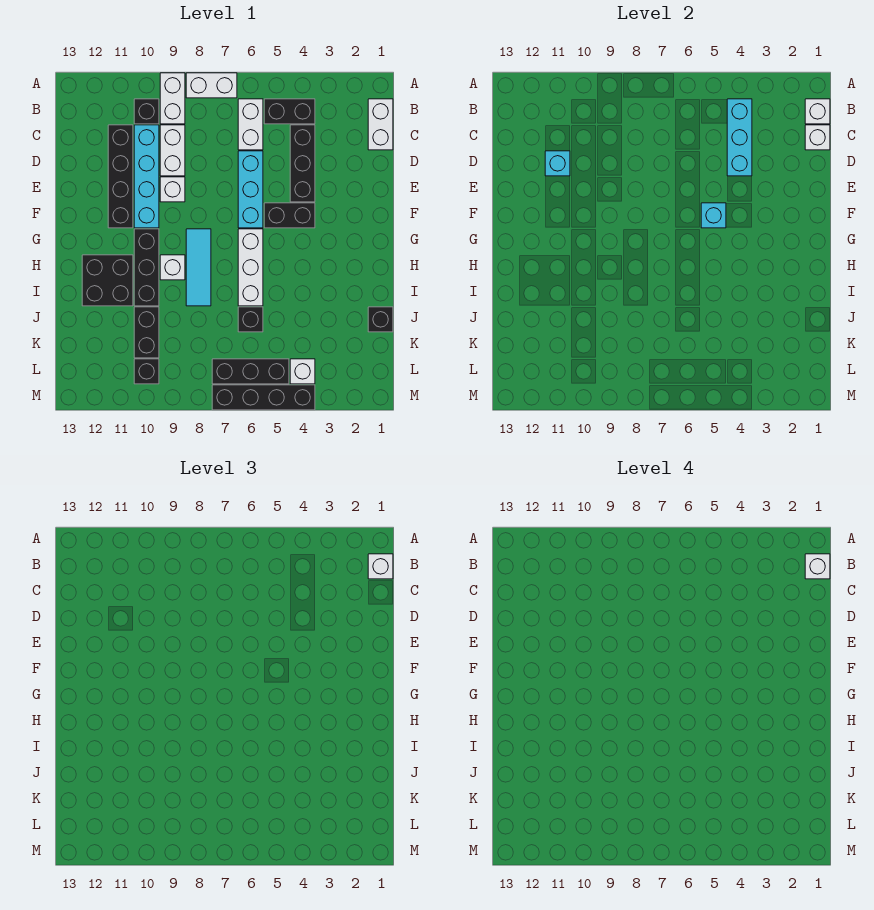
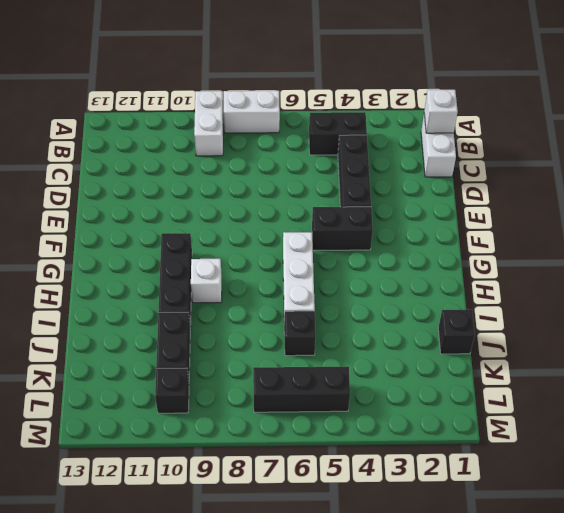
none -> white brick B6:C6 level 1
none -> black brick B10 level 1
none -> white brick C9:D9 level 1
none -> cyan brick C10:F10 level 1

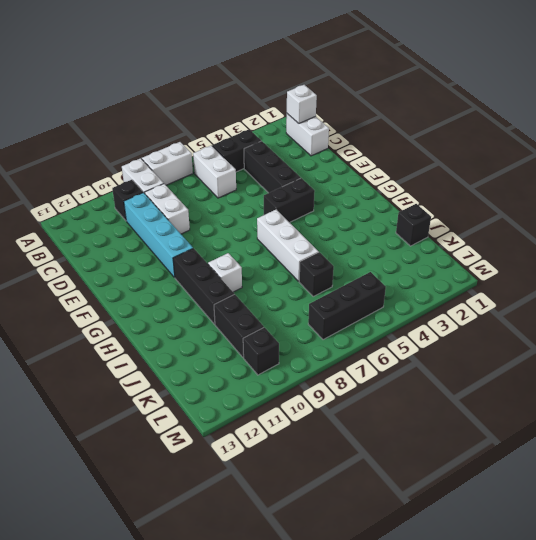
none -> black brick C11:F11 level 1
none -> cyan brick D6:F6 level 1
none -> white brick E9 level 1
none -> cyan tile G8:I8 level 1

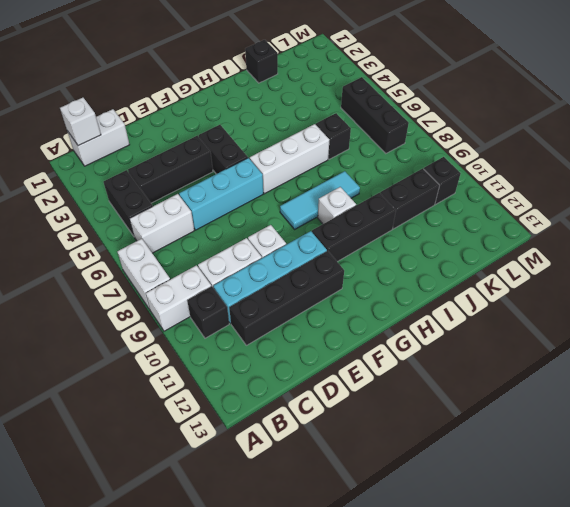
none -> black brick H11:I12 level 1
none -> white brick L4 level 1
none -> black brick M4:M7 level 1
none -> cyan brick B4:D4 level 2

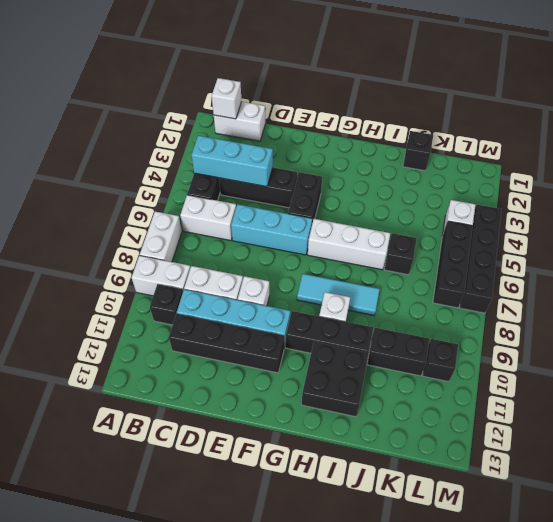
none -> white brick C1 level 2
none -> cyan brick D11 level 2
none -> cyan brick F5 level 2
none -> white brick B1 level 3

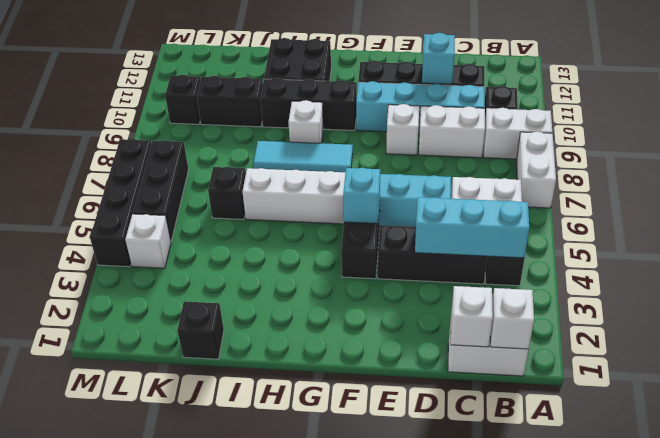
none -> white brick B1 level 3
none -> white brick B1 level 4

